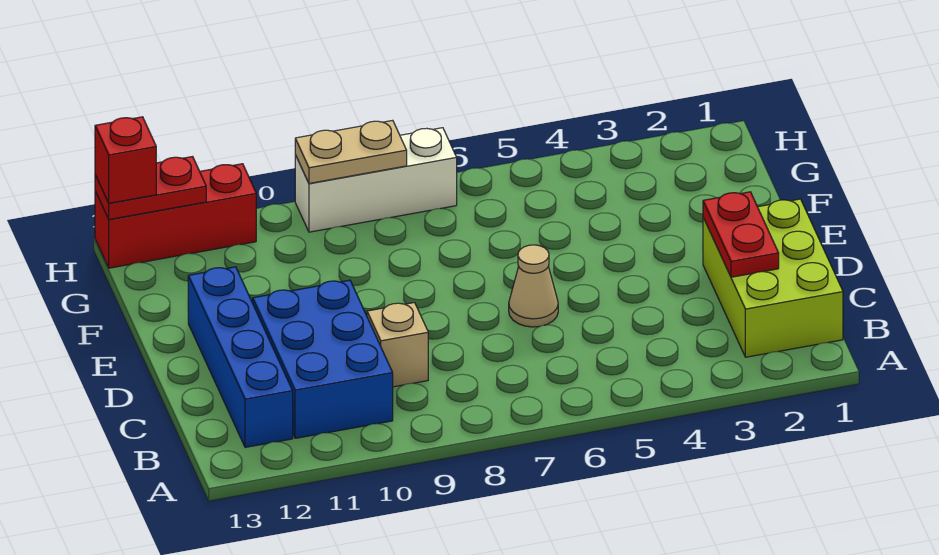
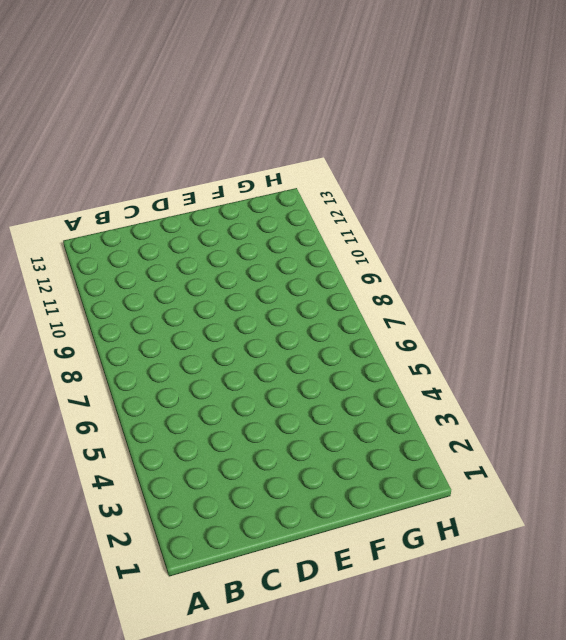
none -> lime brick B1:D2 level 1
none -> blue brick B10:D11 level 1

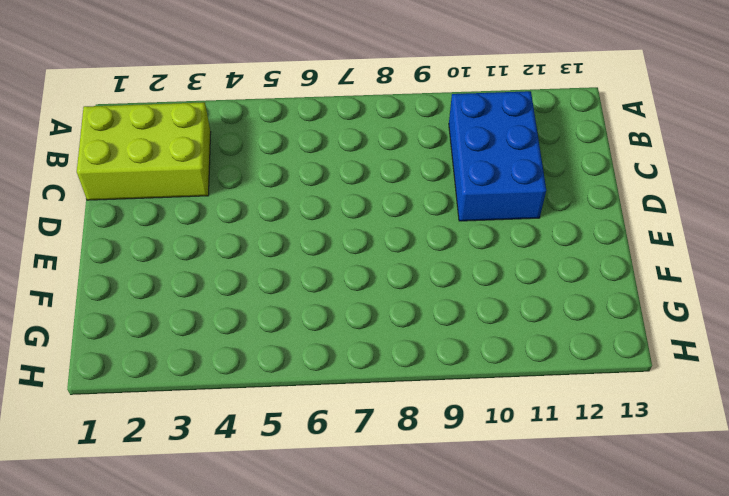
lime brick B1:C3 level 1 -> lime brick B1:D2 level 1
none -> blue brick B12:E12 level 1
none -> tan brick C9 level 1

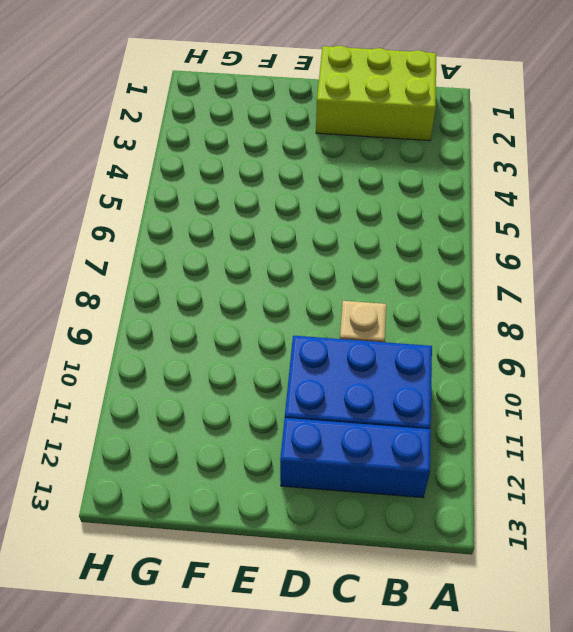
blue brick B12:D12 level 1 -> blue brick B12:E12 level 1
none -> tan cone D6 level 1
none -> white brick H7:H9 level 1

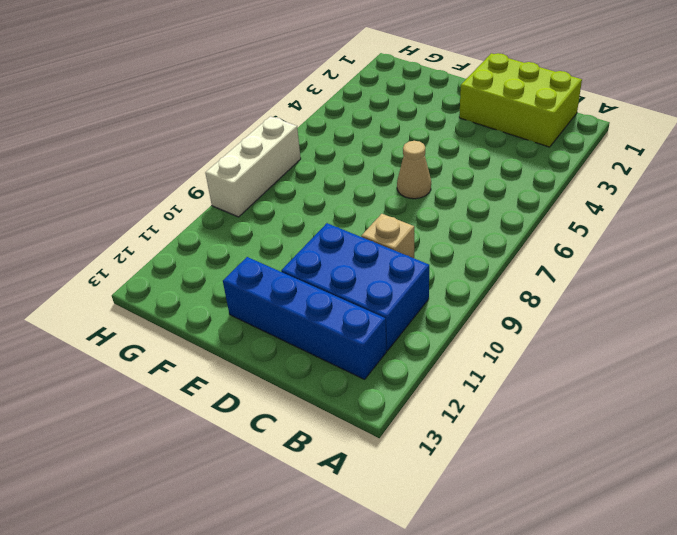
none -> red brick H11:H13 level 1
none -> red plate C2:D2 level 2

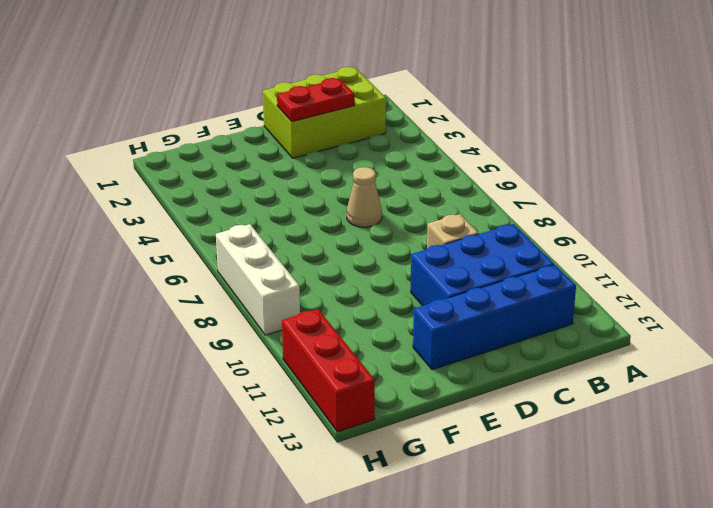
none -> tan plate H8:H9 level 2
none -> red plate H12:H13 level 2

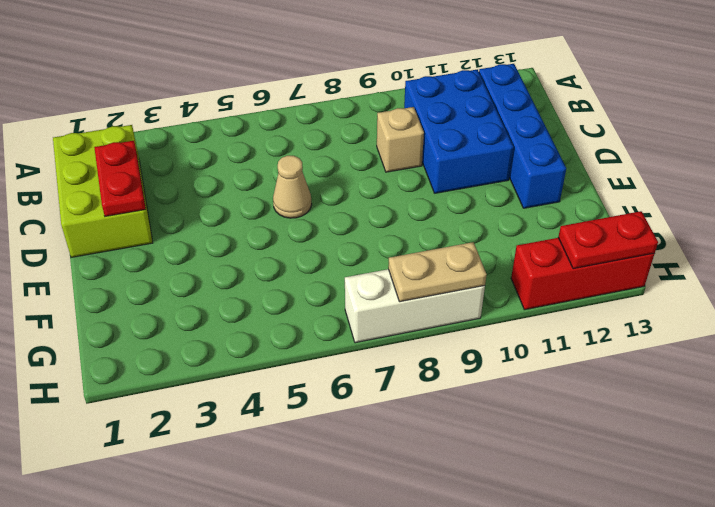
none -> red brick H13 level 3

